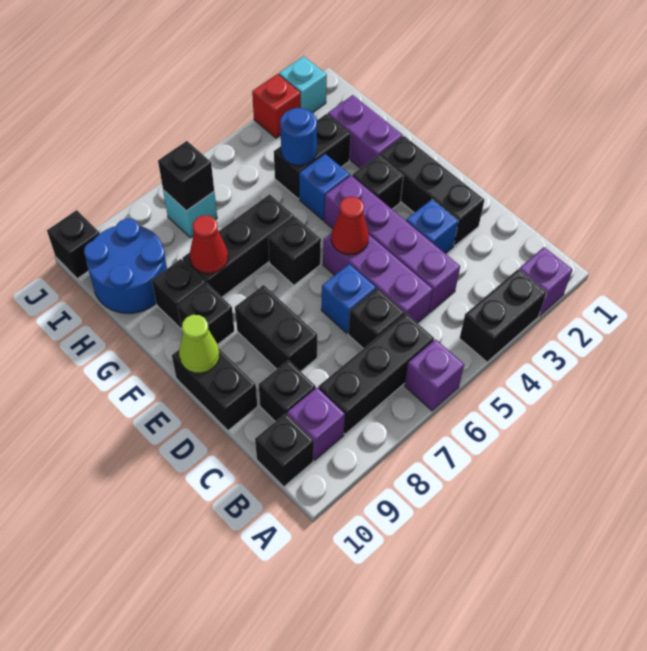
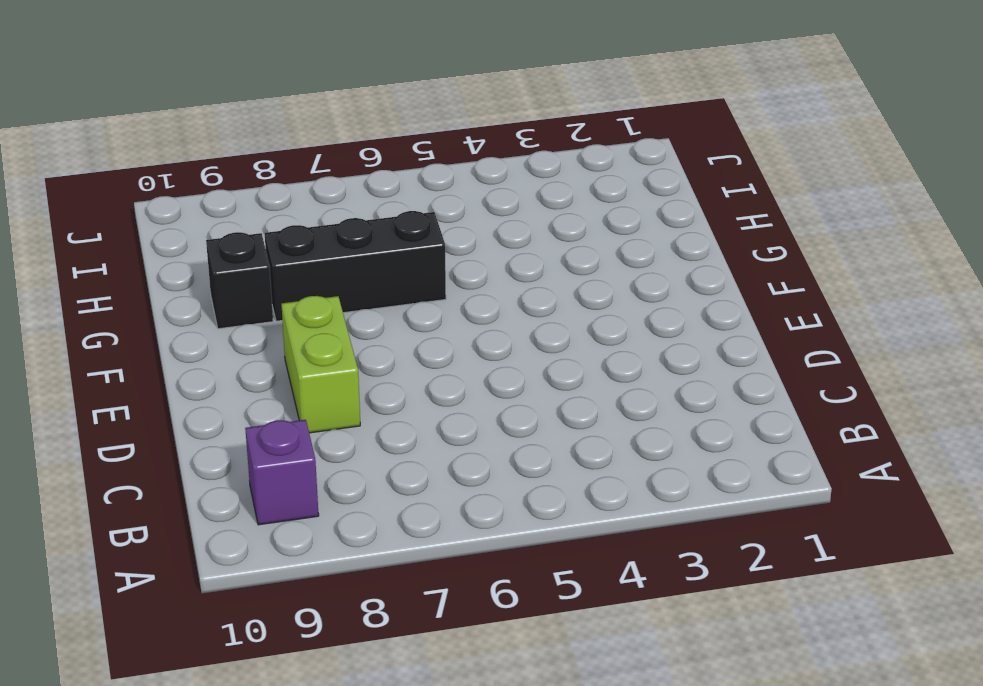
lime brick D8:E8 level 1 -> black brick D8:E8 level 1
none -> purple brick A2 level 1
none -> black brick A3:A4 level 1
none -> purple brick A6 level 1
none -> black brick B6:B8 level 1

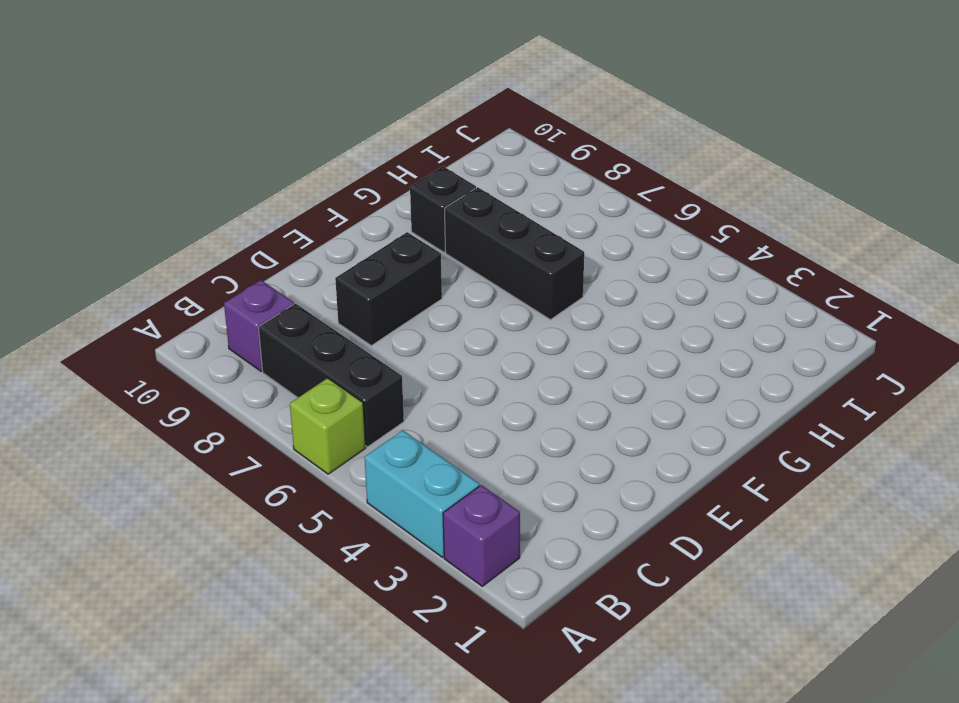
cyan brick A3:A4 level 1 -> black brick A3:A4 level 1
lime brick A6 level 1 -> purple brick A6 level 1
none -> black brick B10 level 1
none -> purple brick C4:F4 level 1
none -> purple brick C5:E5 level 1
none -> black brick C6 level 1

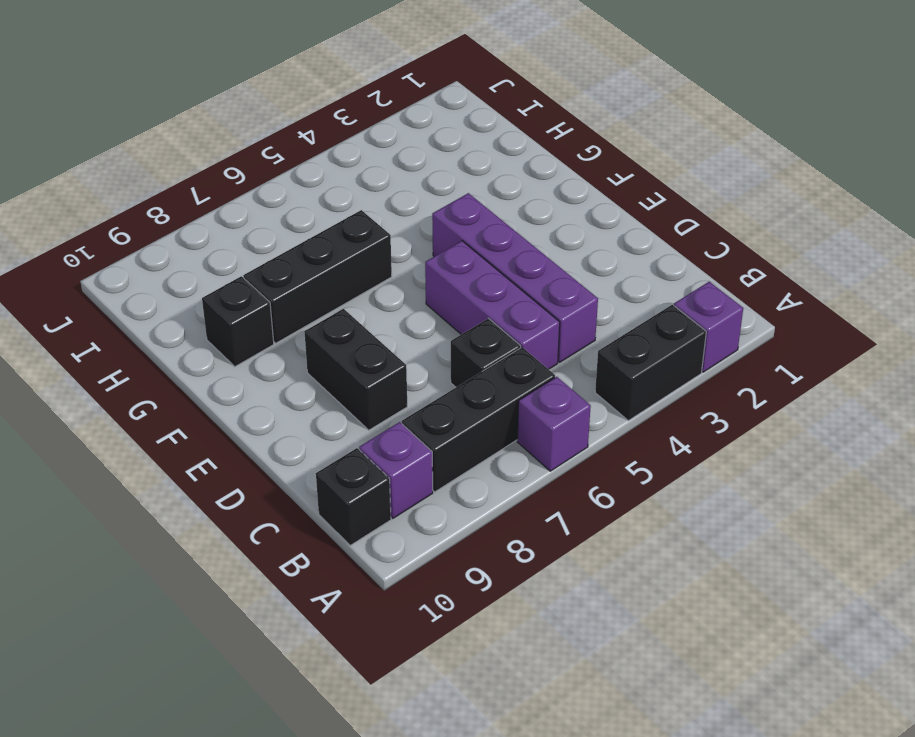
none -> black brick C9 level 1
none -> black brick D2:F2 level 1
none -> blue brick D3 level 1
none -> blue brick D6 level 1

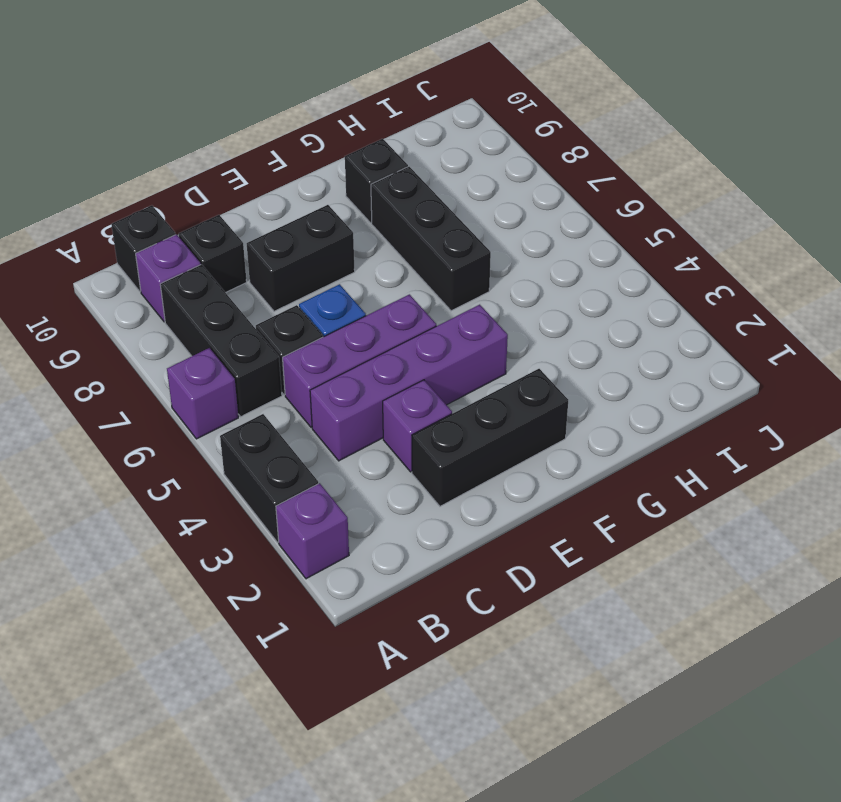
purple brick D3 level 1 -> blue brick D3 level 1
none -> black brick D10:E10 level 1
none -> black brick F3 level 1
none -> black brick F6 level 1
none -> black brick F9 level 1

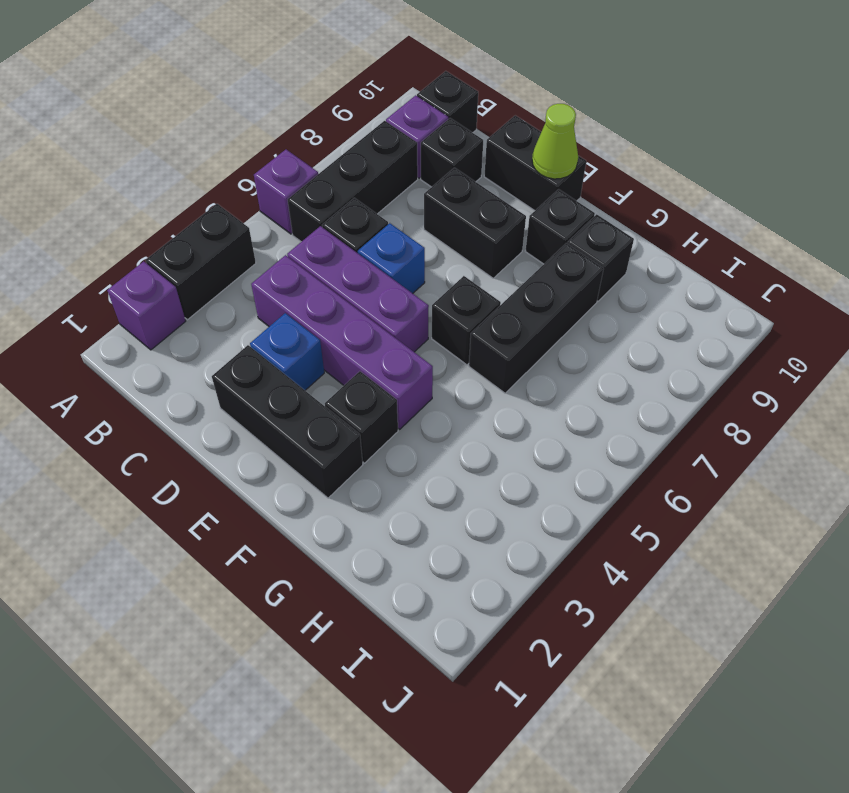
none -> purple brick G2:H2 level 1
none -> blue brick G4 level 1
none -> black brick H3:H4 level 1
none -> blue round brick H9:I10 level 1

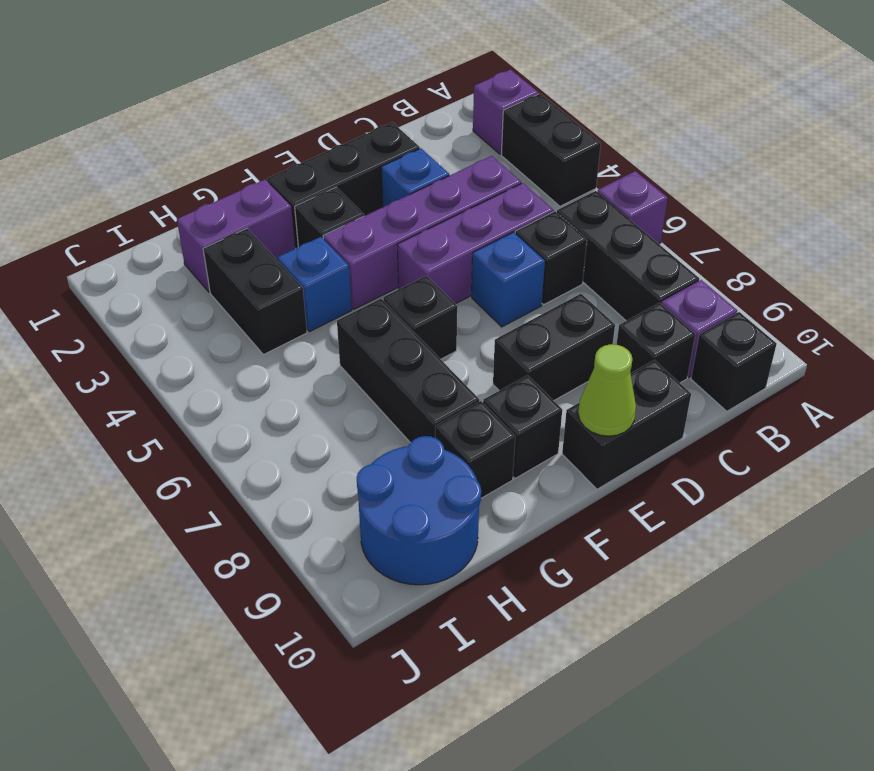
none -> cyan brick I7 level 1
none -> cyan brick J2 level 1
none -> red brick J3 level 1
none -> black brick J10 level 1

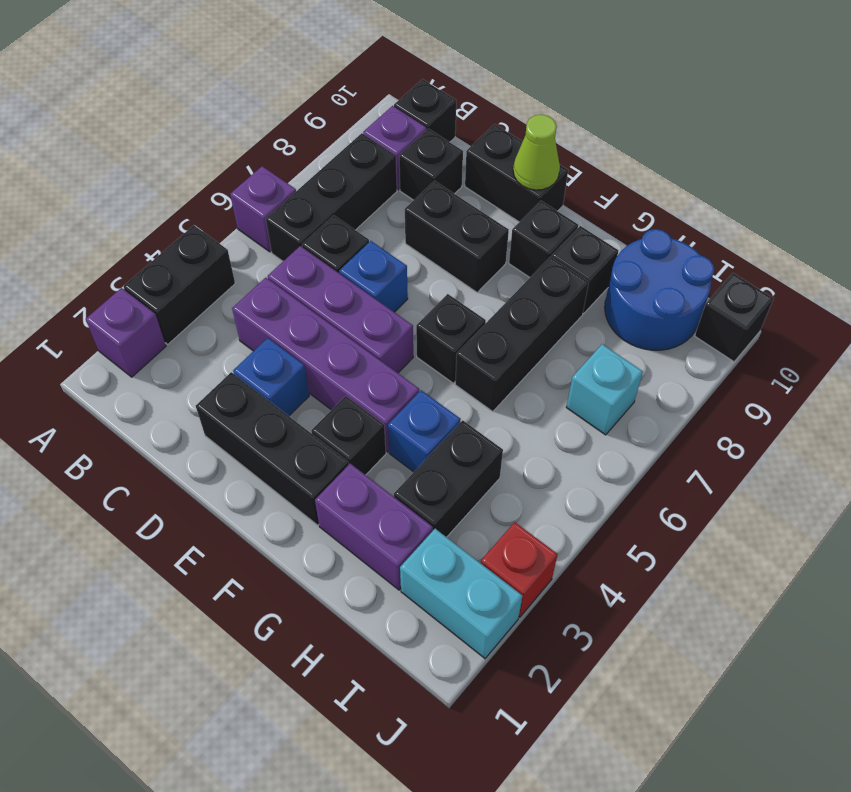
cyan brick I2:J2 level 1 -> cyan brick J2 level 1
none -> red cone E5 level 2
none -> red cone G8 level 2
none -> blue round brick H4 level 2
none -> black brick I7 level 2

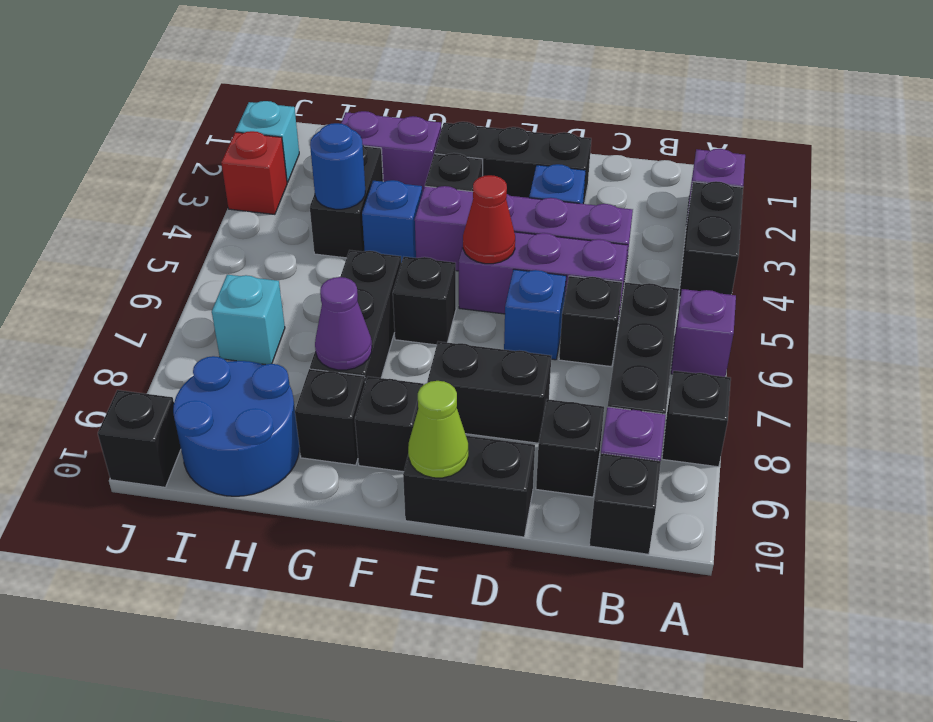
black brick A8 level 1 -> black brick I7 level 2
purple cone G8 level 2 -> red cone G8 level 2

